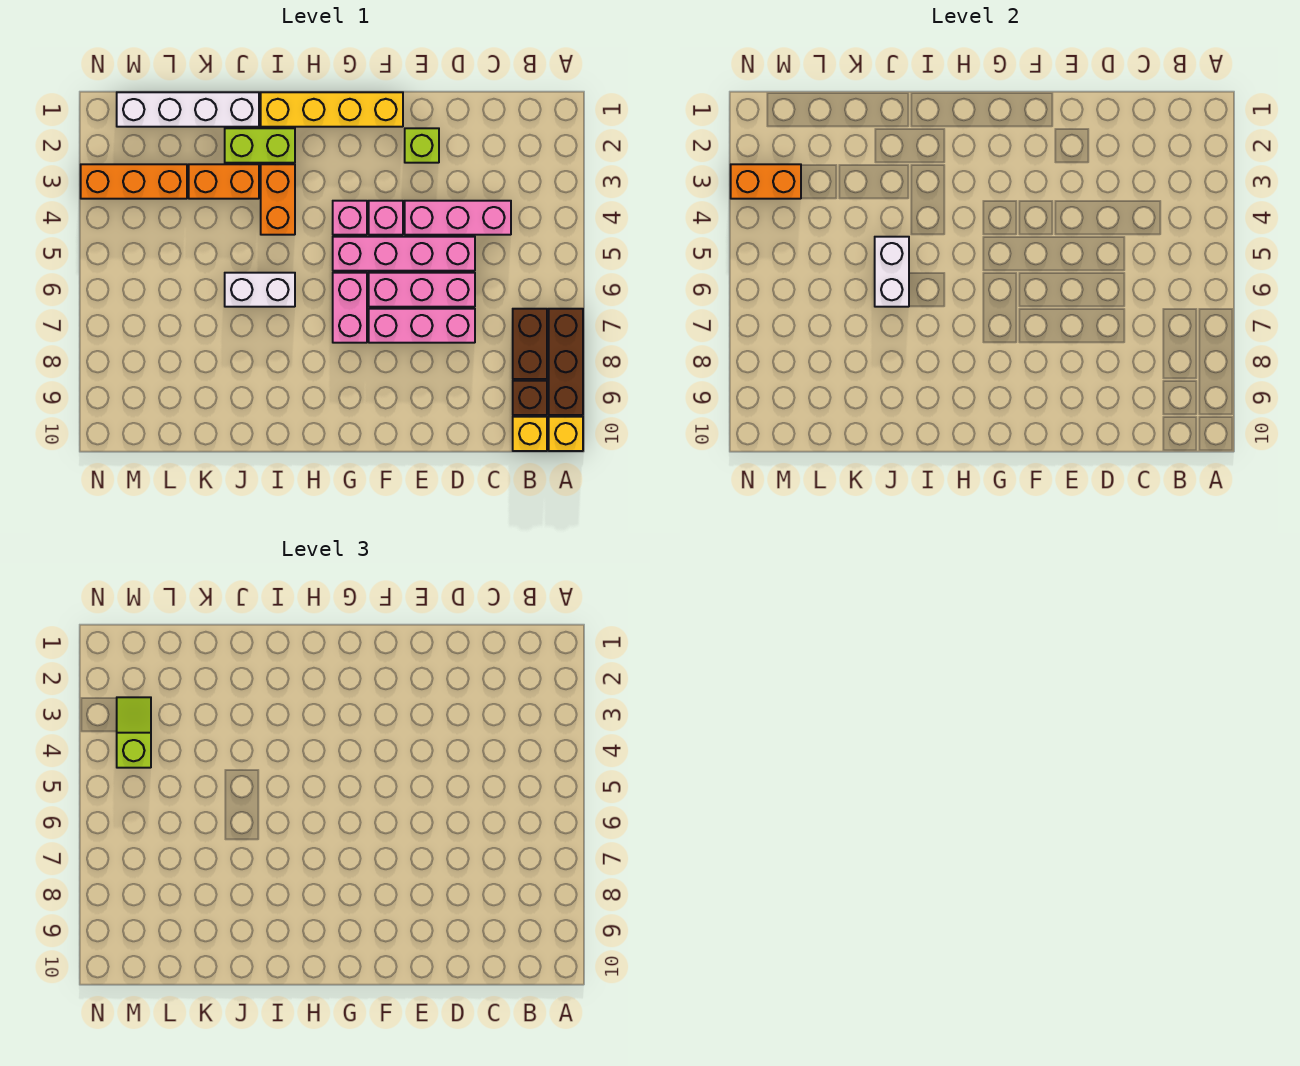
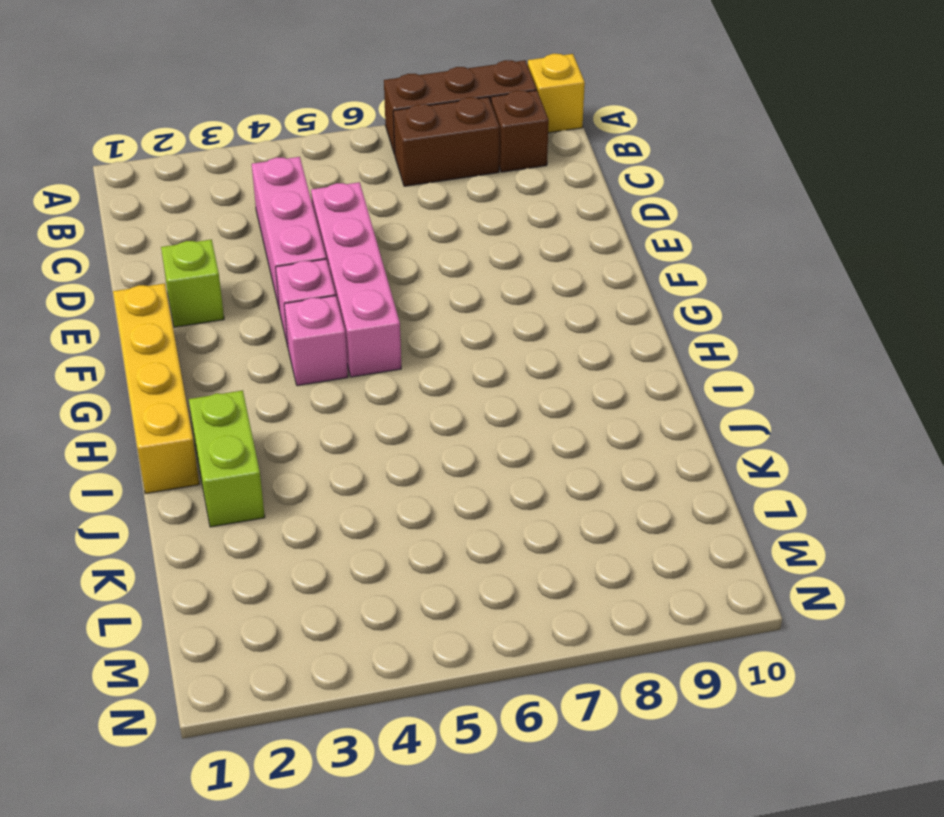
none -> yellow brick B10 level 1
none -> pink brick D6:F6 level 1
none -> pink brick D7:F7 level 1

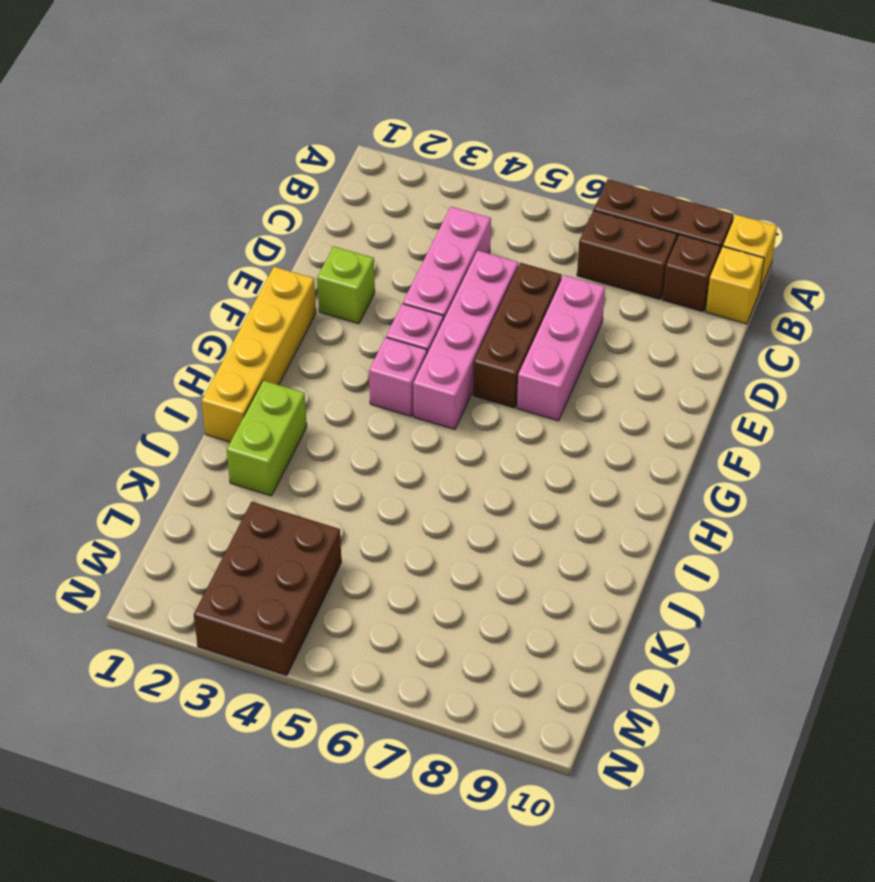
brown brick D6:F6 level 1 -> pink brick D6:F6 level 1
brown brick L3:N4 level 1 -> orange brick L3:N3 level 1
none -> pink brick G6:G7 level 1
none -> orange brick I3:I4 level 1
none -> white brick I6:J6 level 1

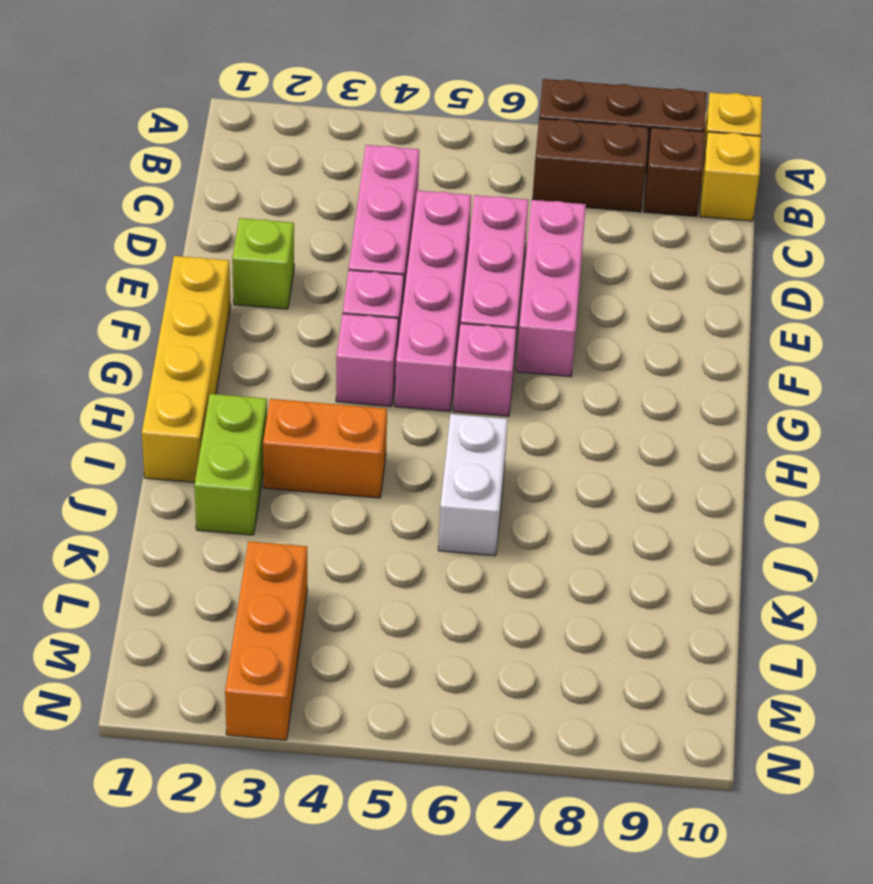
pink brick G6 level 1 -> pink brick G6:G7 level 1
none -> white brick J1:M1 level 1
none -> orange brick J3:K3 level 1
none -> white brick J5:J6 level 2

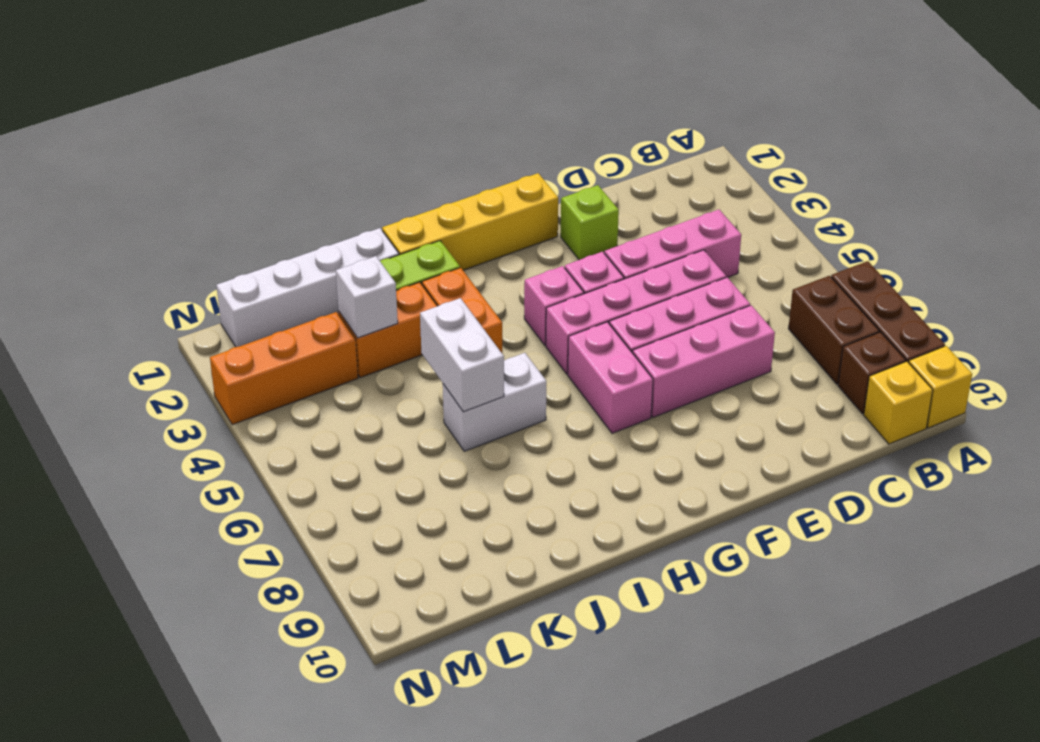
white brick K3 level 2 -> none
none -> orange brick M3:N3 level 2
none -> lime slope M3:M4 level 3 top 4

